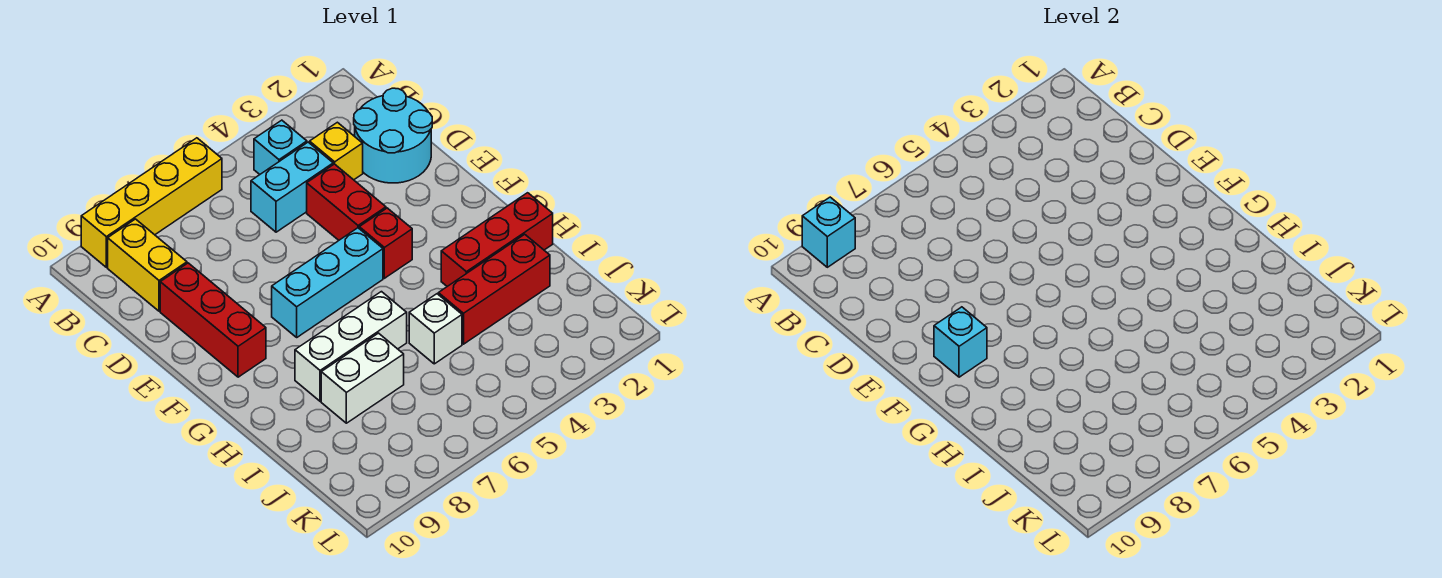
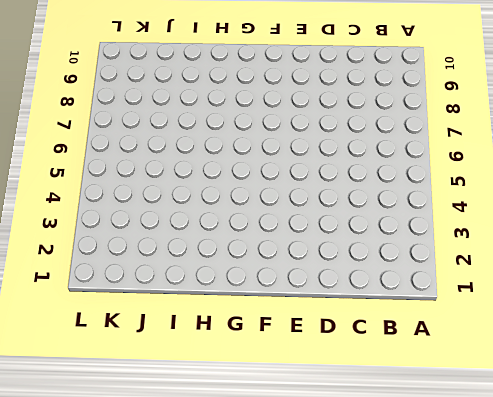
none -> yellow brick A6:A9 level 1
none -> cyan brick B4 level 1
none -> yellow brick B9:C9 level 1

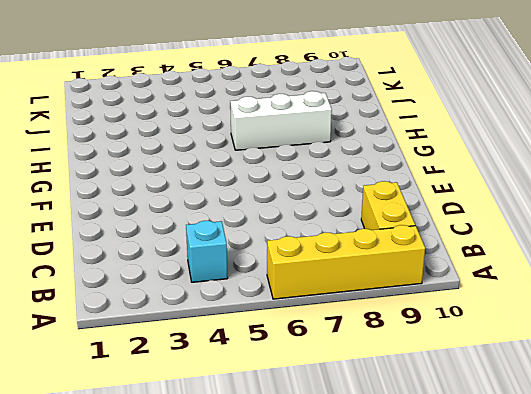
none -> cyan round brick C1:D2 level 1
none -> yellow brick C3 level 1
none -> cyan brick C4:C5 level 1

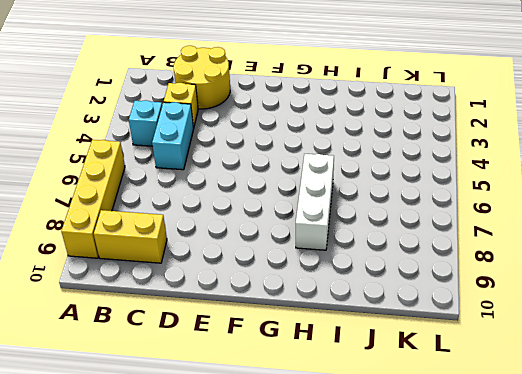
yellow round brick C1:D2 level 1 -> cyan round brick C1:D2 level 1
none -> red brick D4:E4 level 1
none -> red brick D9:F9 level 1
none -> red brick F4 level 1

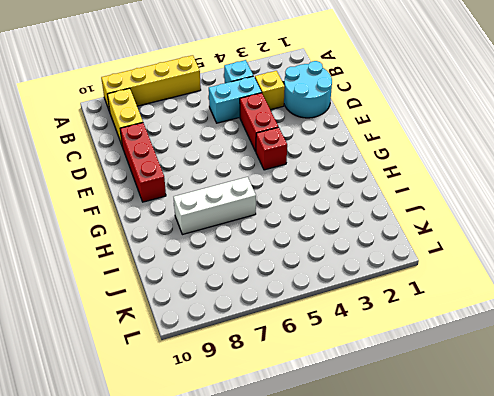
none -> cyan brick F5:F7 level 1
none -> red brick H1:H3 level 1
none -> red brick I2:I4 level 1

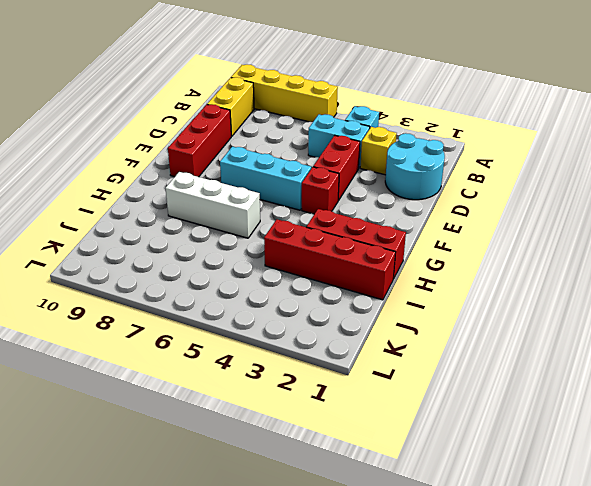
red brick I1:I4 level 1 -> red brick I2:I4 level 1
none -> white brick I5 level 1
none -> white brick I7:I8 level 1
none -> cyan brick A9 level 2

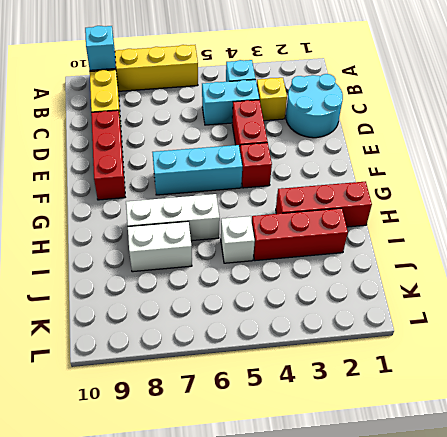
none -> cyan brick F9 level 2

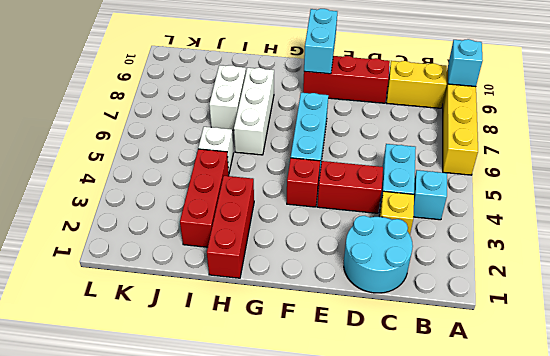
cyan brick F9:F10 level 2 -> cyan brick F9 level 2

